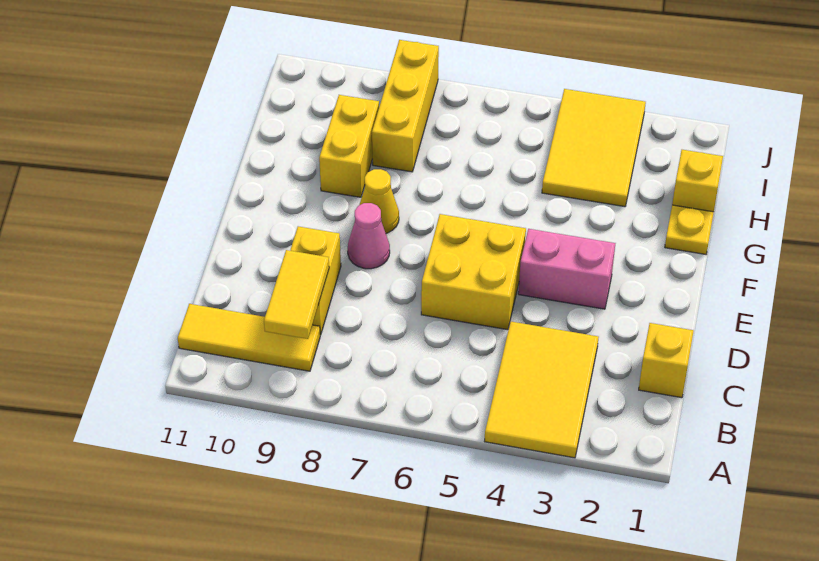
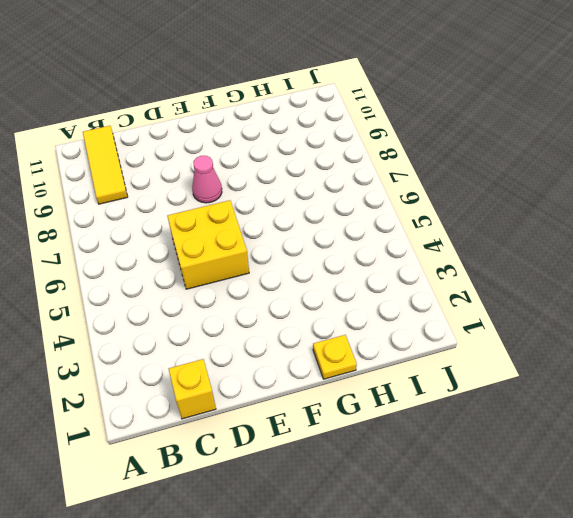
none -> yellow tile A3:C4 level 1
none -> yellow brick C9:D9 level 1
none -> pink brick E3:E4 level 1

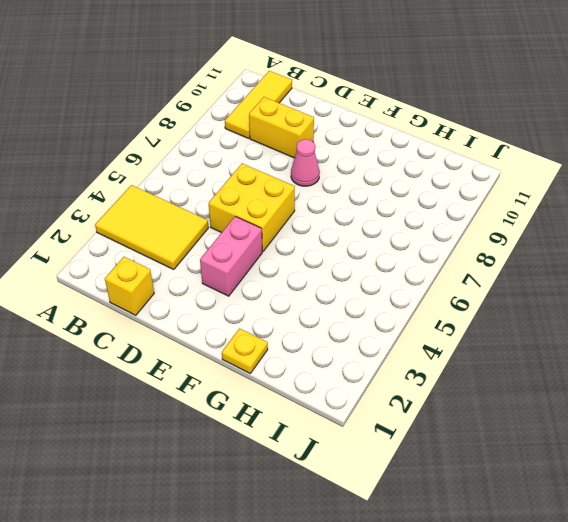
none -> yellow cone F8 level 1
none -> yellow brick G9:H9 level 1
none -> yellow brick H1 level 1

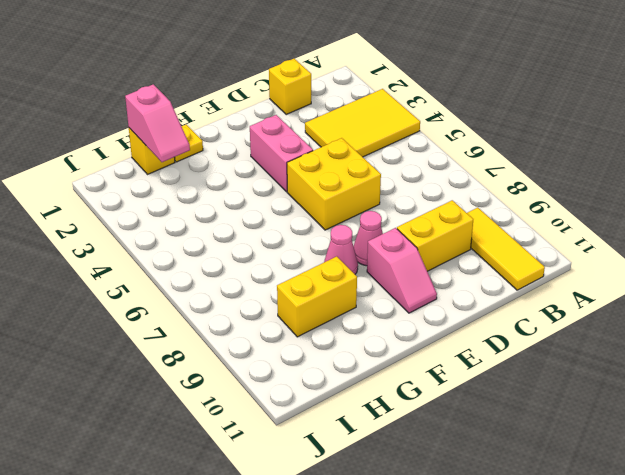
pink slope E9:E10 level 1 top 9 -> none
pink cone F8 level 1 -> yellow cone F8 level 1
pink slope H1:H2 level 2 top 1 -> none
none -> yellow tile H3:J4 level 1
none -> yellow brick H8:J8 level 1
none -> yellow tile B9:C9 level 2

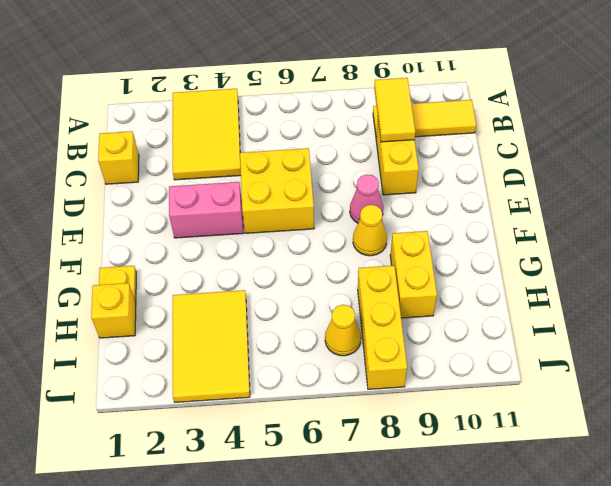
yellow cone I7 level 1 -> none

